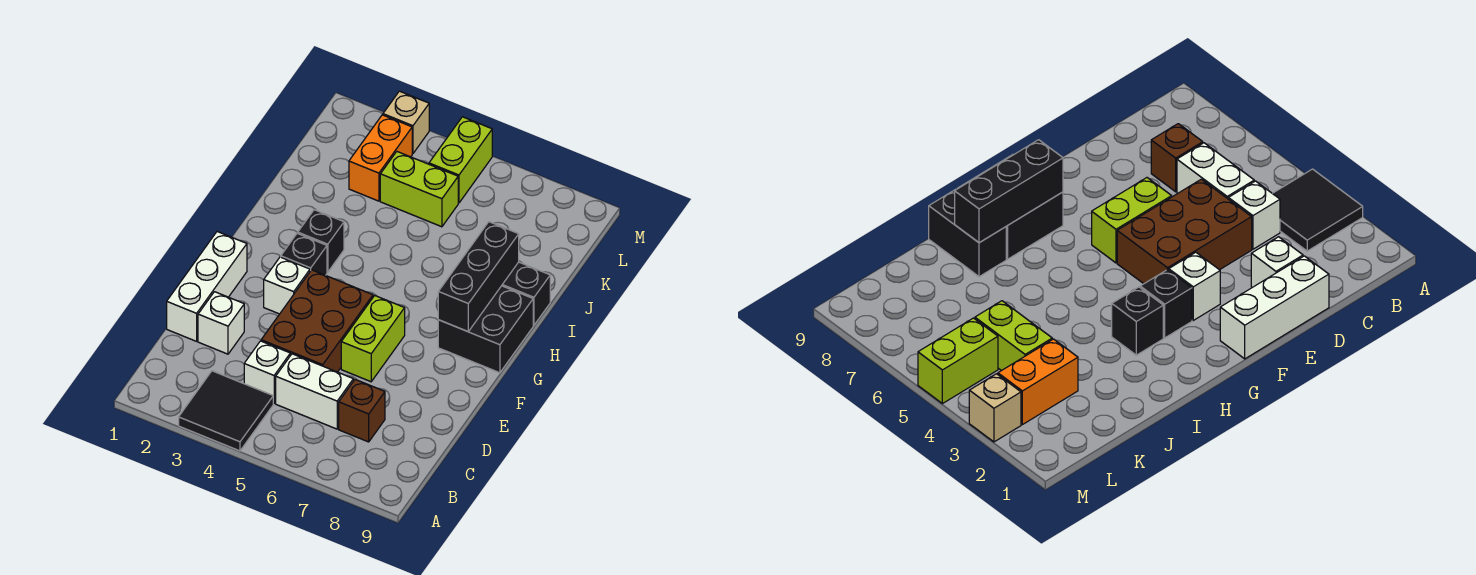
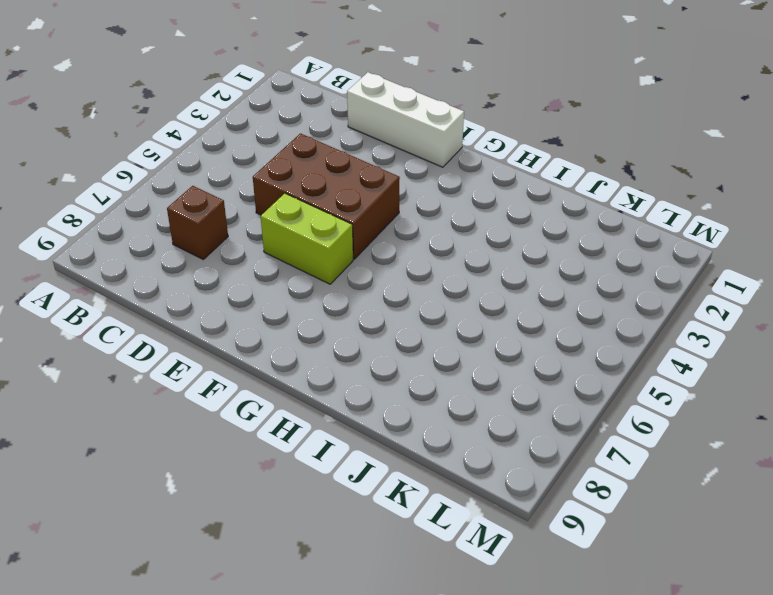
none -> black tile A3:B4 level 1
none -> white brick C4 level 1
none -> white brick C5:C6 level 1

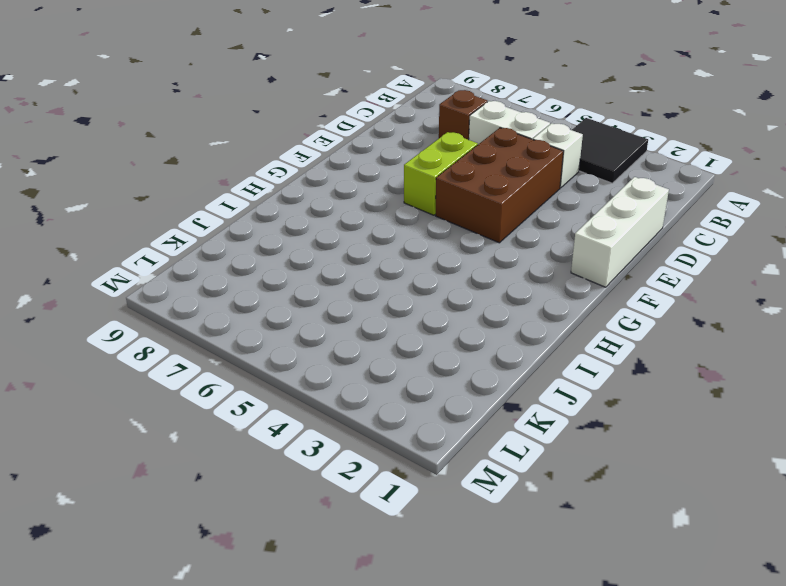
none -> white brick D2 level 1
none -> white brick F3 level 1
none -> black brick G3 level 1

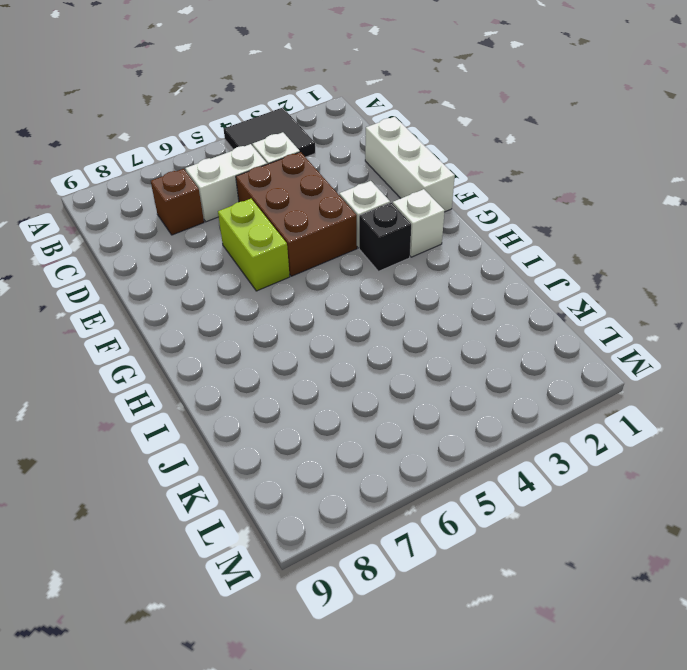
white brick G2 level 1 -> white brick D2 level 1
none -> black brick G8:H9 level 1
none -> black brick H3 level 1
none -> black brick I8:I9 level 1

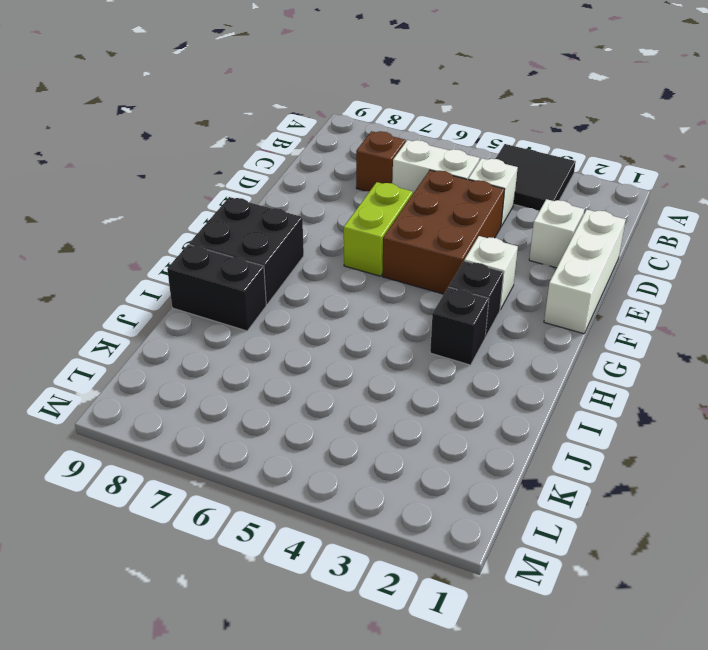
none -> orange brick K3:L3 level 1
none -> lime brick K4:K5 level 1
none -> lime brick L5:M5 level 1

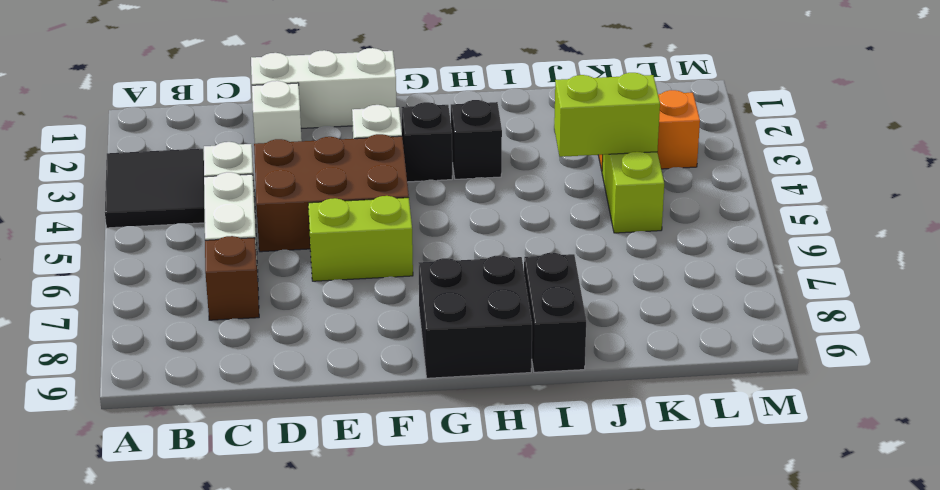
lime brick J4:K4 level 2 -> lime brick L5:M5 level 1
none -> tan brick M3 level 1
none -> black brick G8:I8 level 2

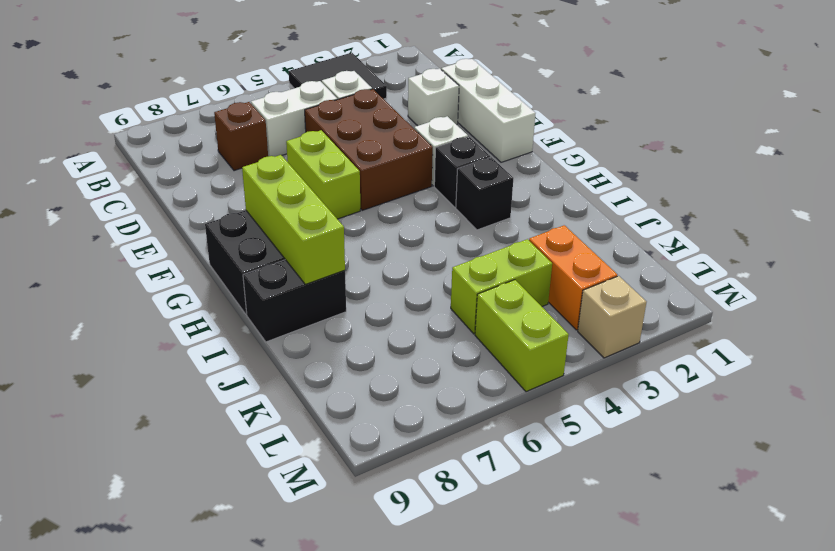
lime brick G8:I8 level 2 -> black brick G8:I8 level 2

